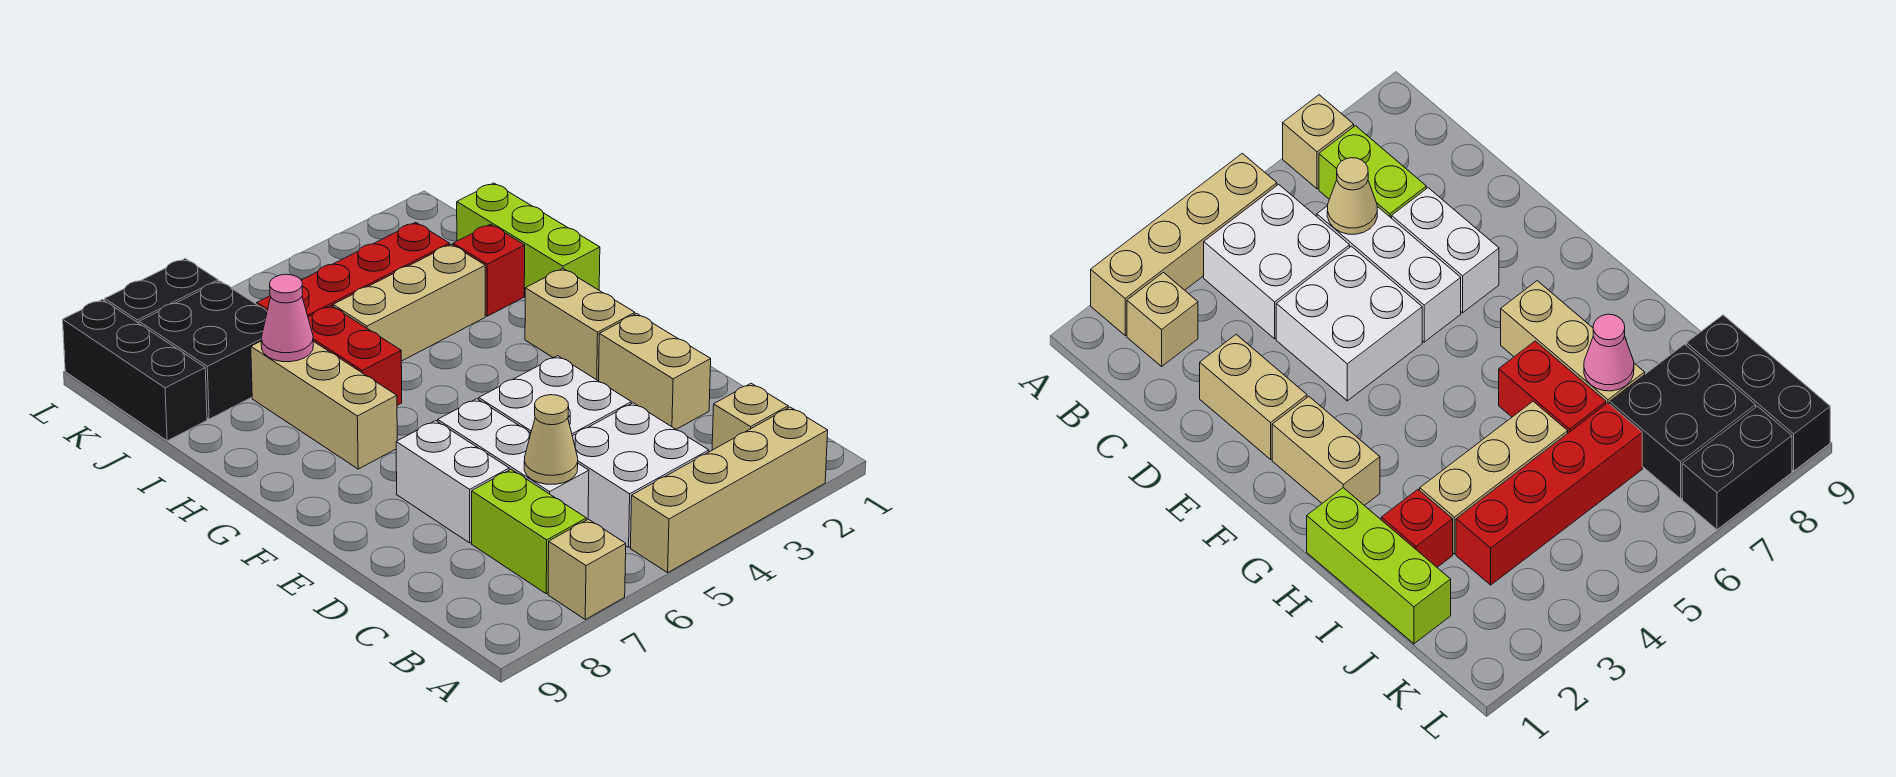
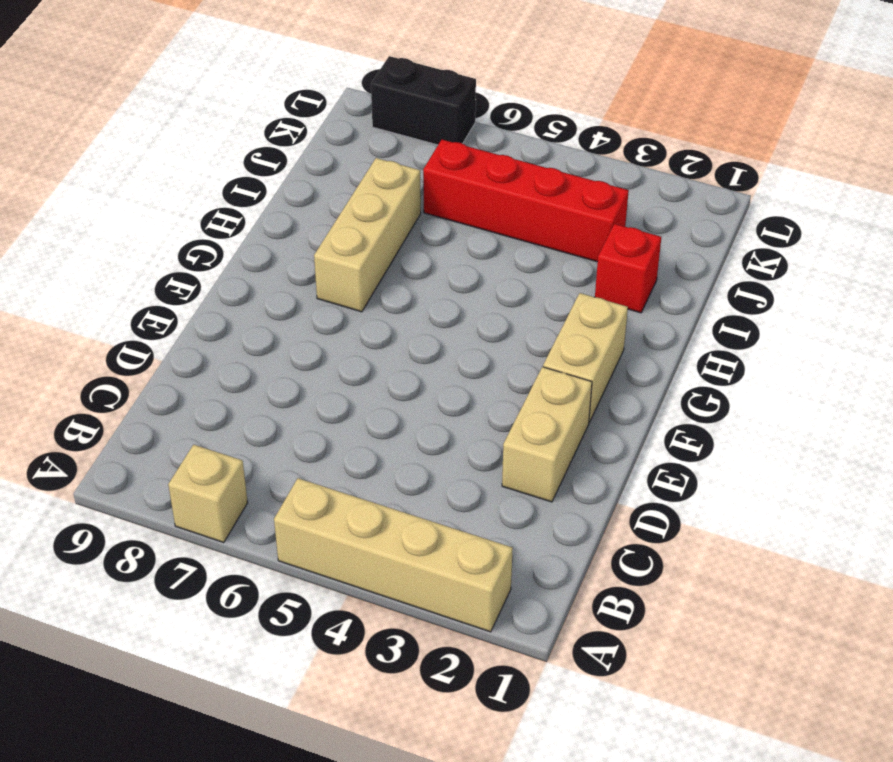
none -> tan brick B2 level 1
none -> white brick B4:C5 level 1
none -> lime brick B7:C7 level 1

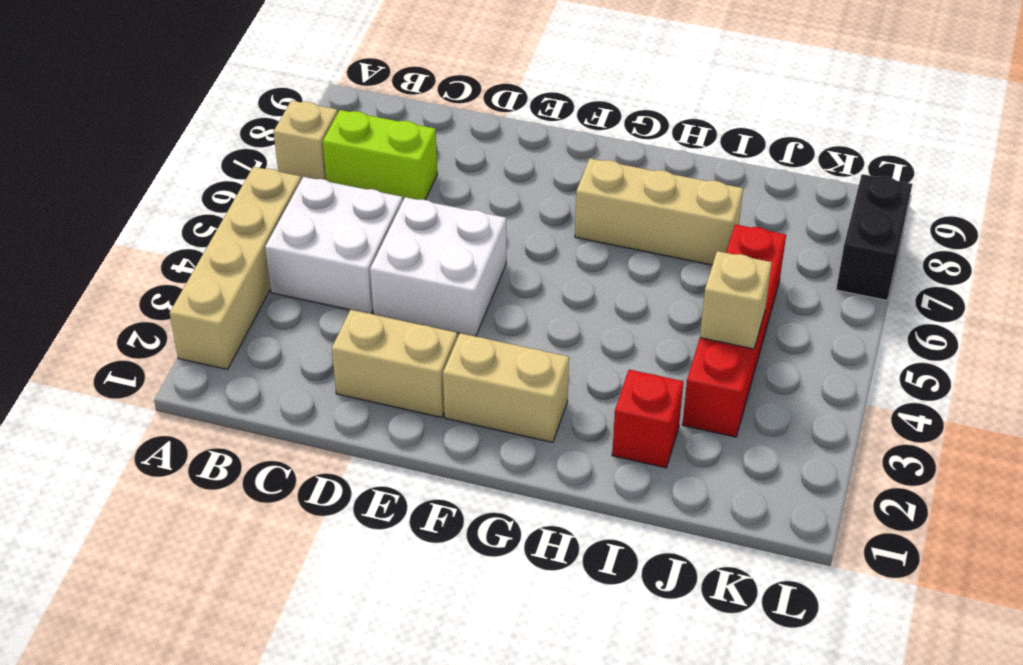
tan brick J4 level 2 -> tan brick B2 level 1
none -> white brick C6:E6 level 1
none -> white brick D7:E7 level 1
none -> lime brick H1:J1 level 1

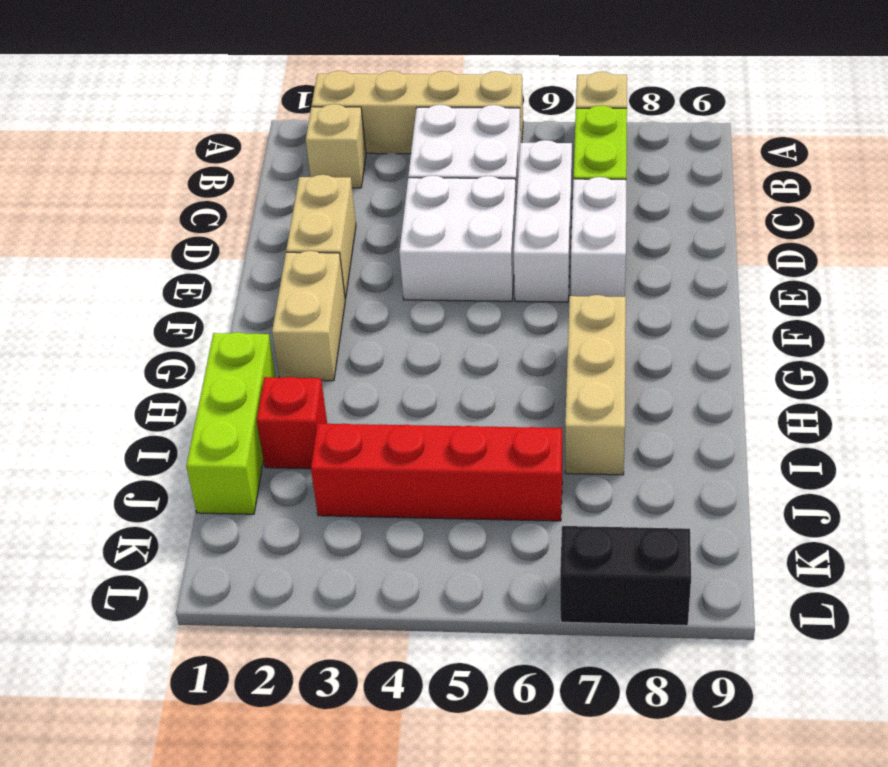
none -> red brick H6:I6 level 1
none -> tan brick I3:I5 level 1
none -> black brick J7:K8 level 1

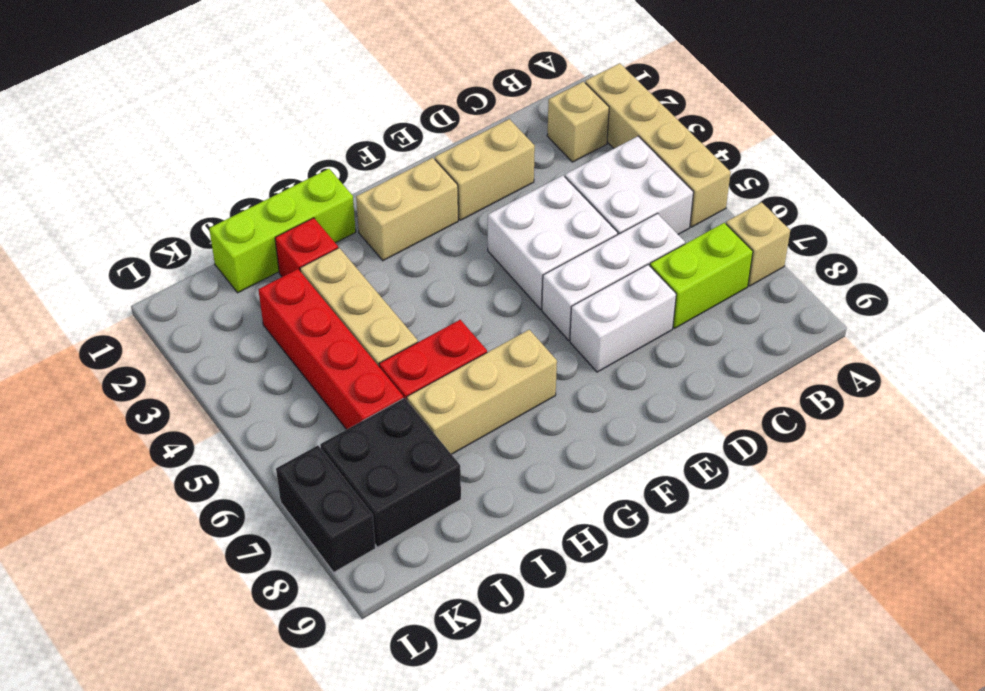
none -> black brick J9:L9 level 1
none -> tan cone C6 level 2
none -> pink cone I7 level 2

